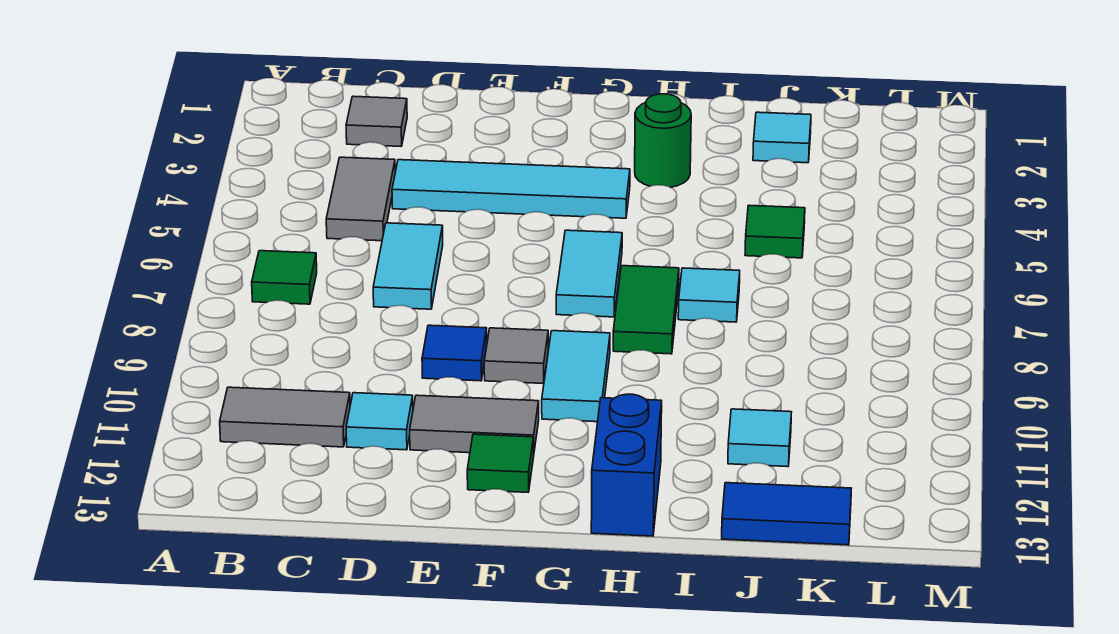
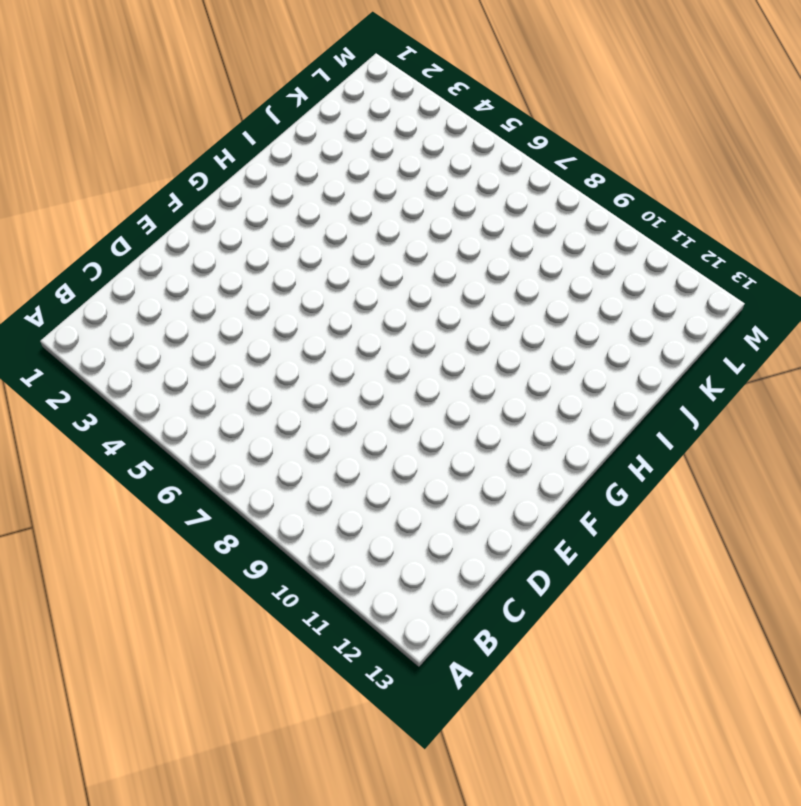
none -> green tile B7 level 1
none -> grey tile B11:C11 level 1
none -> grey tile C2 level 1

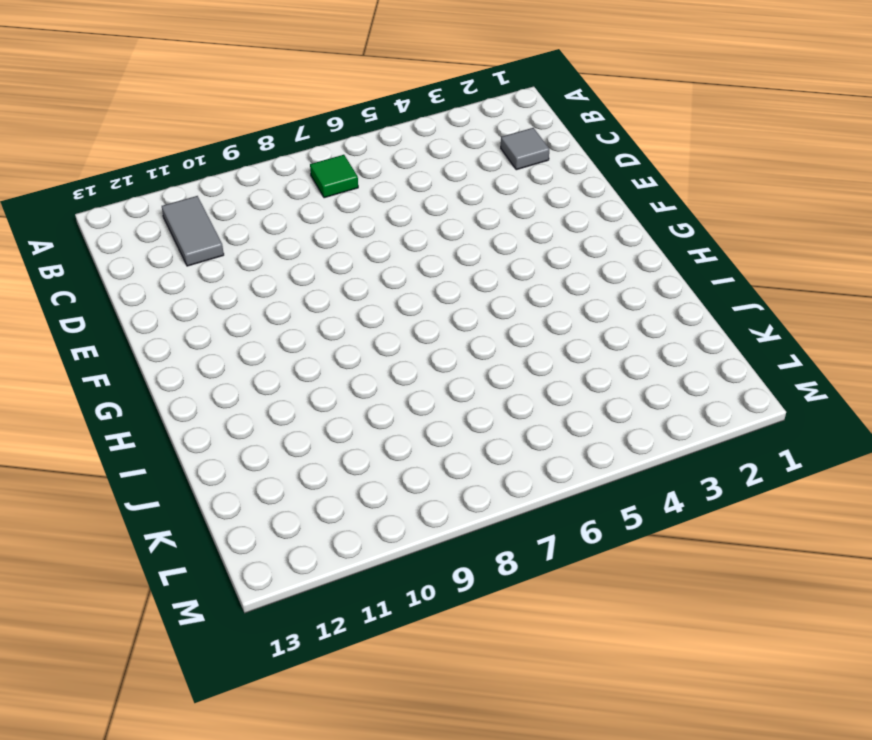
none -> grey tile C4:C5 level 1
none -> cyan tile D4:G4 level 1
none -> cyan tile D6:D7 level 1

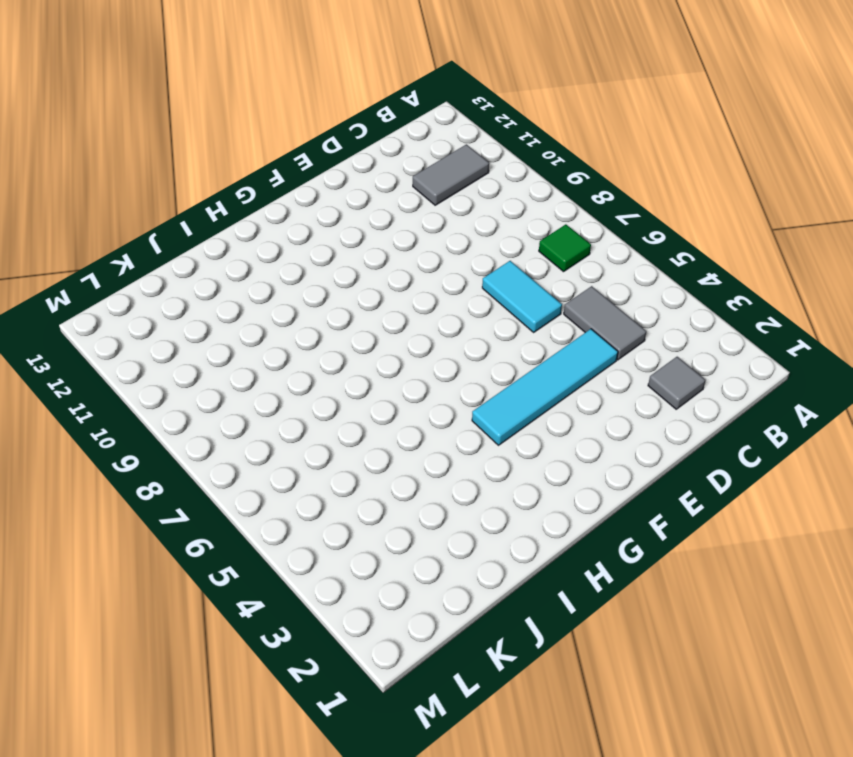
none -> cyan tile D11 level 1
none -> blue tile E9 level 1
none -> grey tile E11:F11 level 1

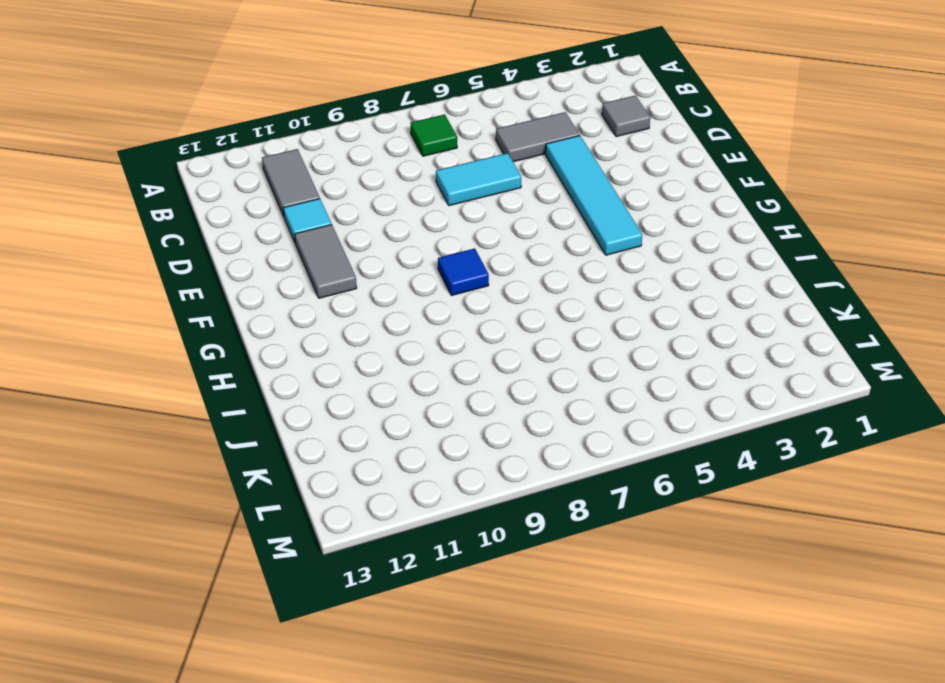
blue tile G8 level 1 -> blue tile E9 level 1
none -> grey tile F9 level 1
none -> green tile F12 level 1
none -> cyan tile G6:G7 level 1

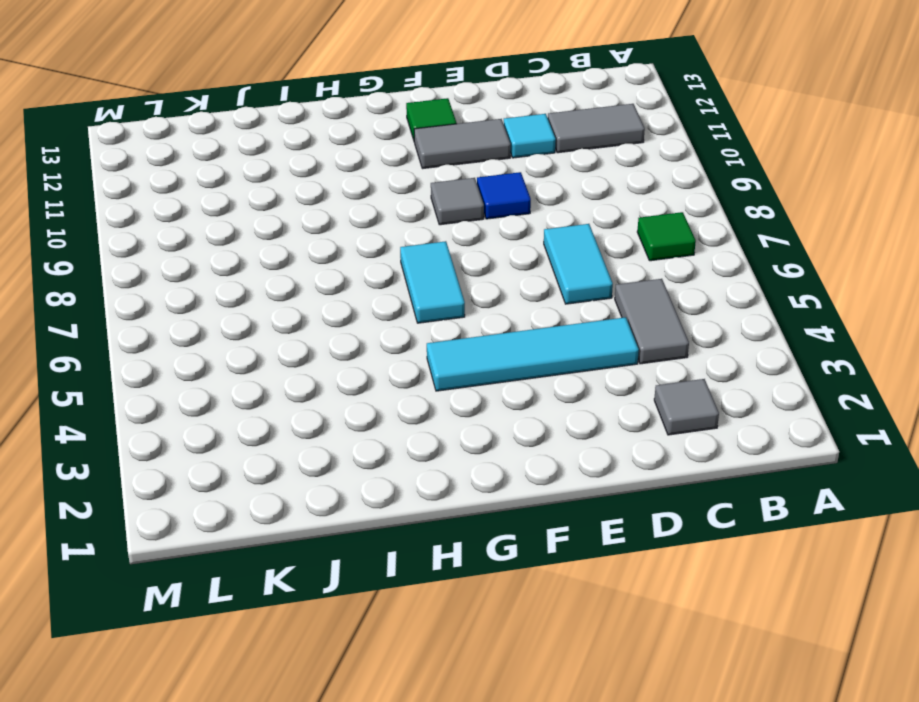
none -> cyan tile G9:G10 level 1
none -> green round brick H3 level 1
none -> green tile H7:H8 level 1

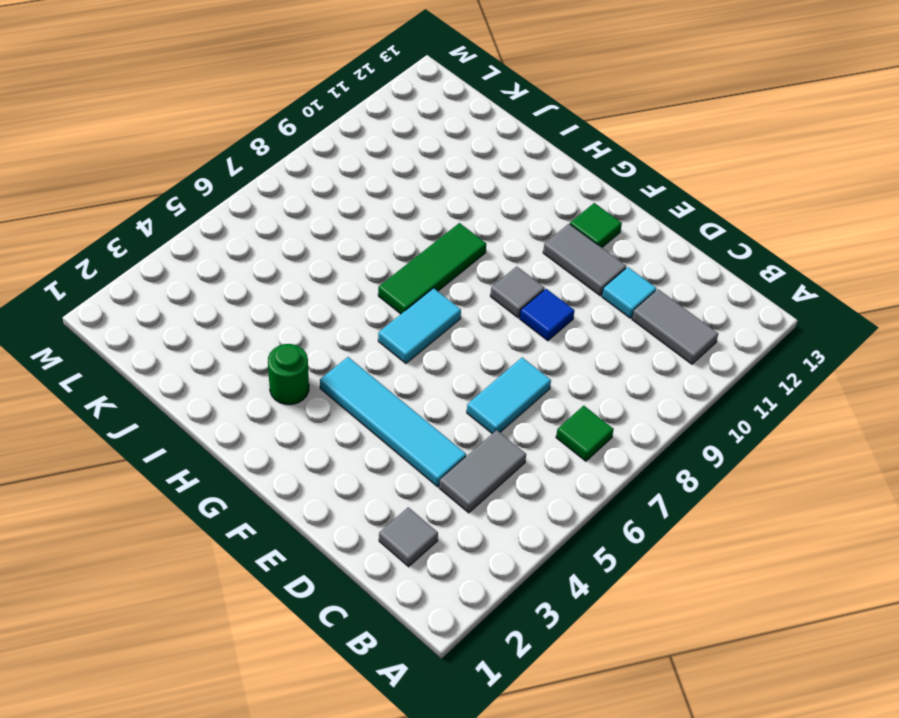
green tile H7:H9 level 1 -> green tile H7:H8 level 1
none -> cyan tile G9:G10 level 1
none -> blue brick H12:H13 level 1
none -> cyan tile I7 level 1

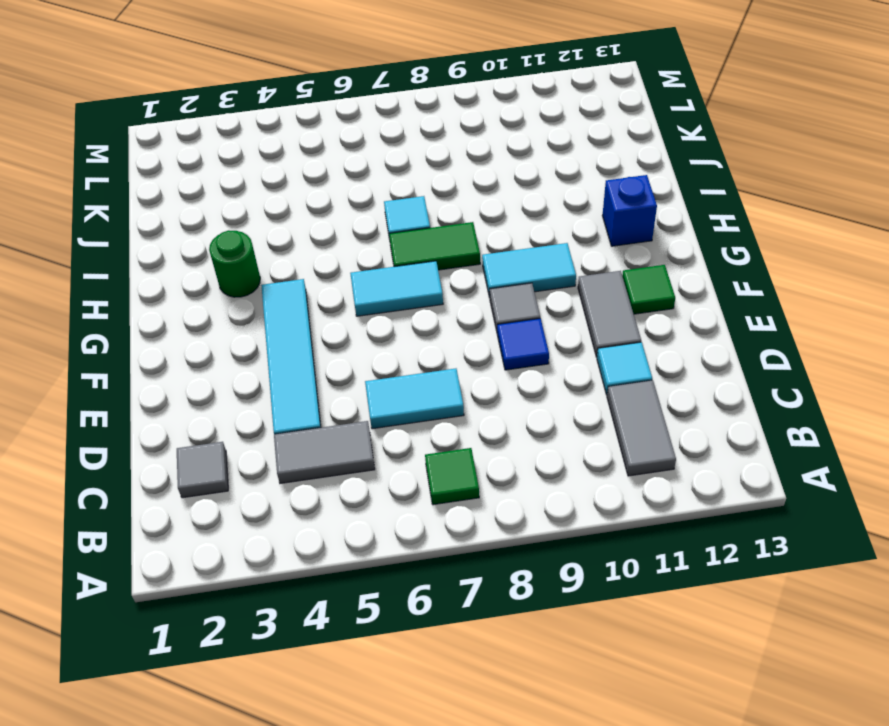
blue brick H12 level 1 -> blue brick H12:H13 level 1
none -> cyan tile J2 level 1
none -> green tile J5 level 1
none -> cyan tile J11 level 1

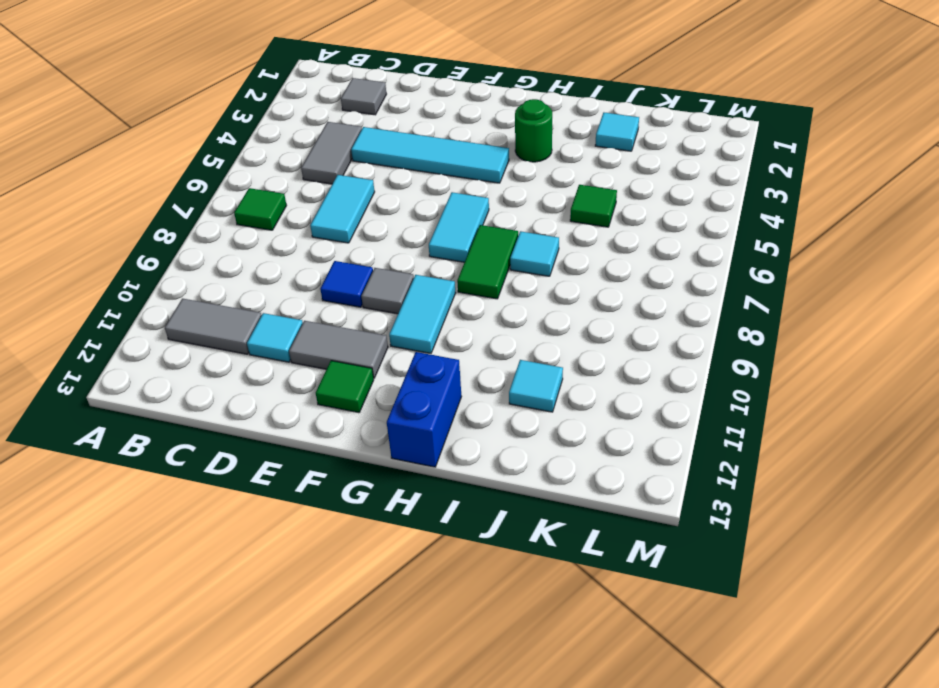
none -> blue tile J13:K13 level 1

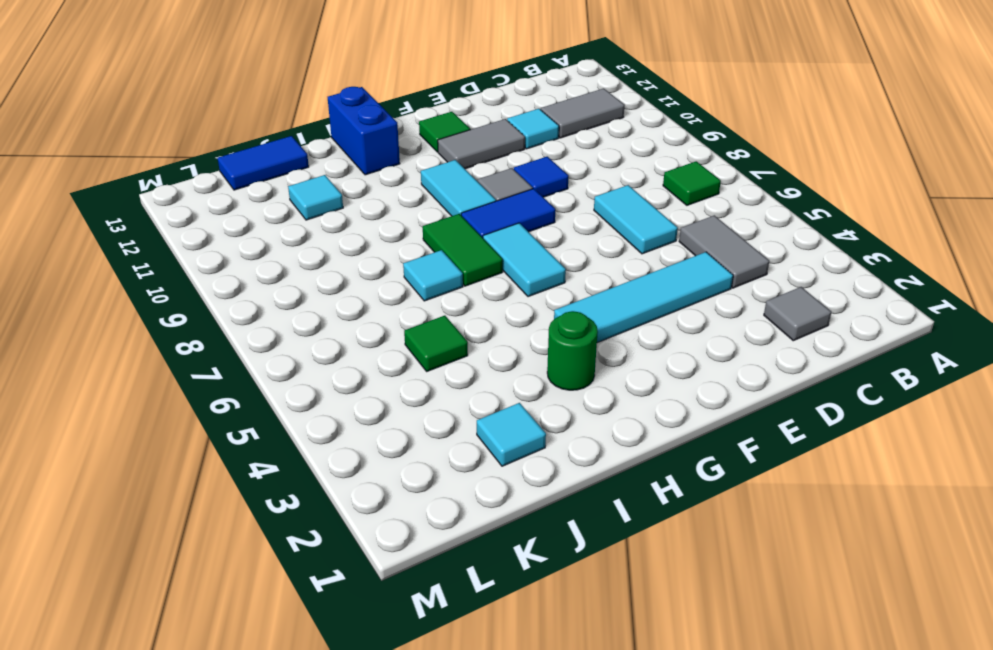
blue tile F8:G8 level 1 -> none

